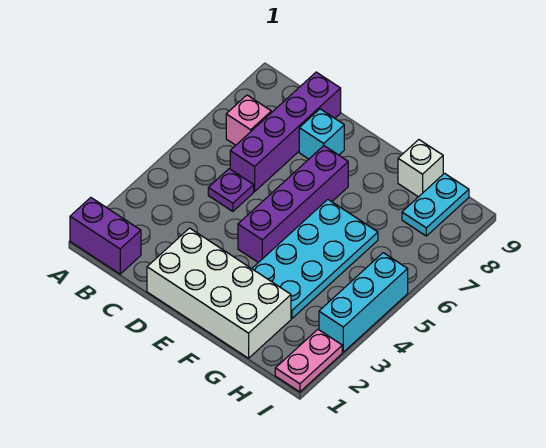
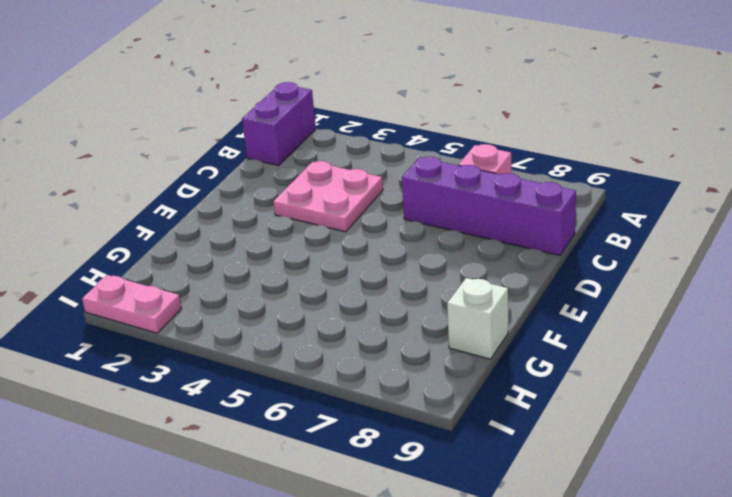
pink plate C3:D4 level 1 -> none
none -> purple plate C5 level 1
none -> white brick D1:G2 level 1
none -> cyan brick D8 level 1

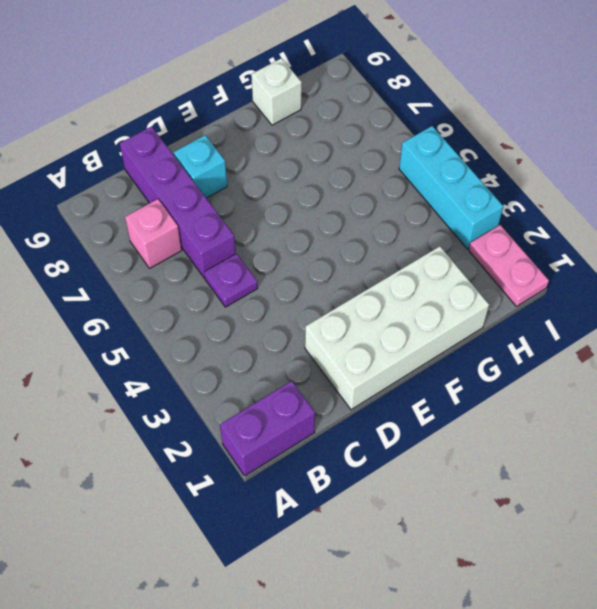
none -> purple brick E4:E7 level 1
none -> cyan plate F3:G6 level 1
none -> cyan plate H8:H9 level 1

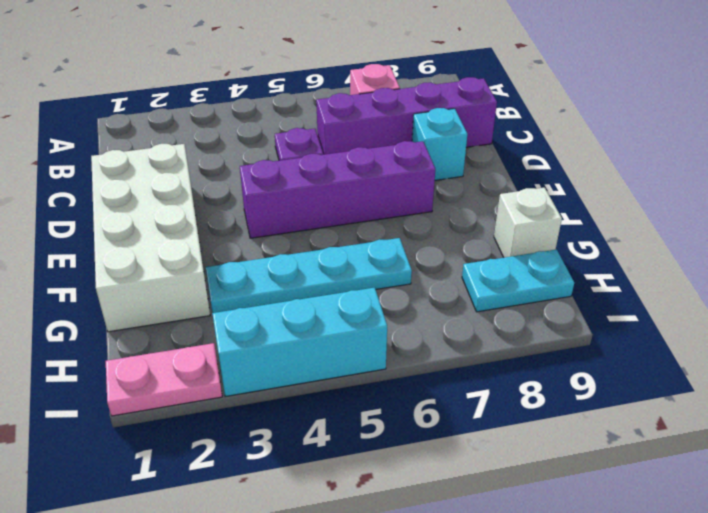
cyan plate G3:G6 level 1 -> cyan plate F3:G6 level 1
none -> purple brick A1:B1 level 1

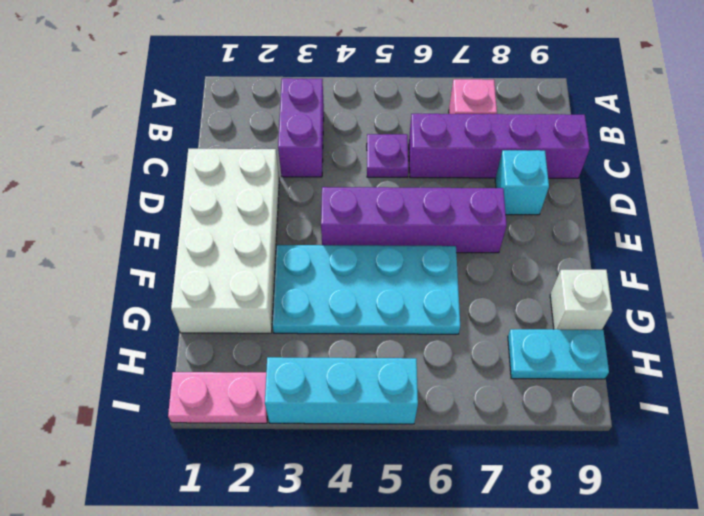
purple brick B3:C3 level 1 -> purple brick A1:B1 level 1

